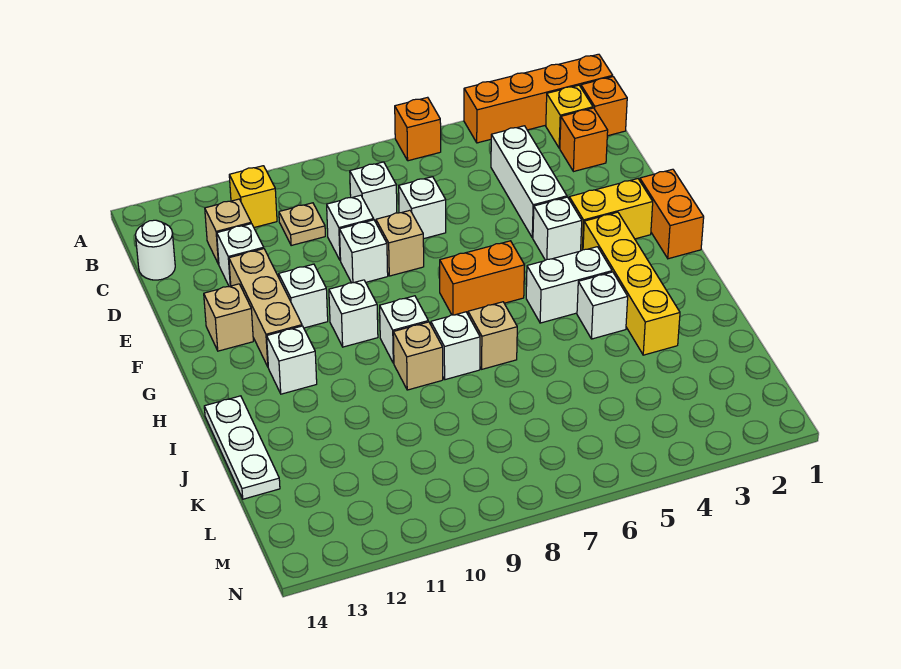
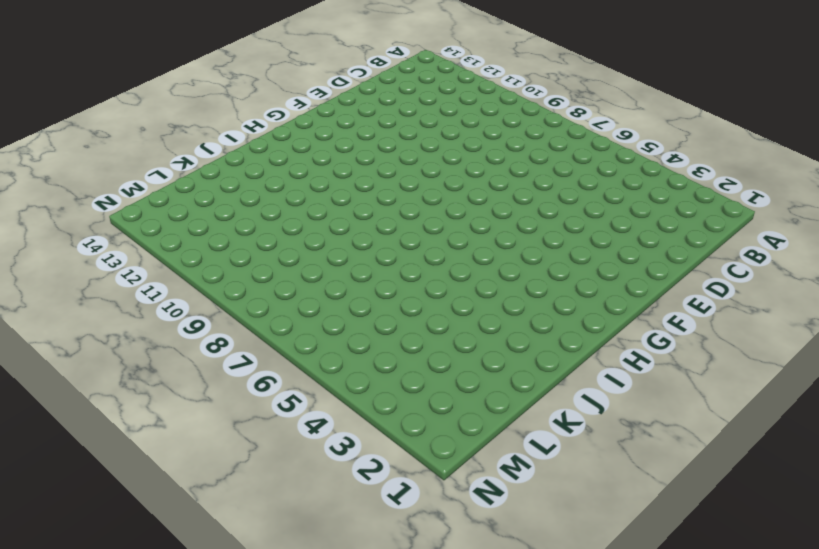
none -> orange brick A1:A4 level 1
none -> orange brick A6 level 1
none -> orange brick B1 level 1
none -> yellow brick B2 level 1

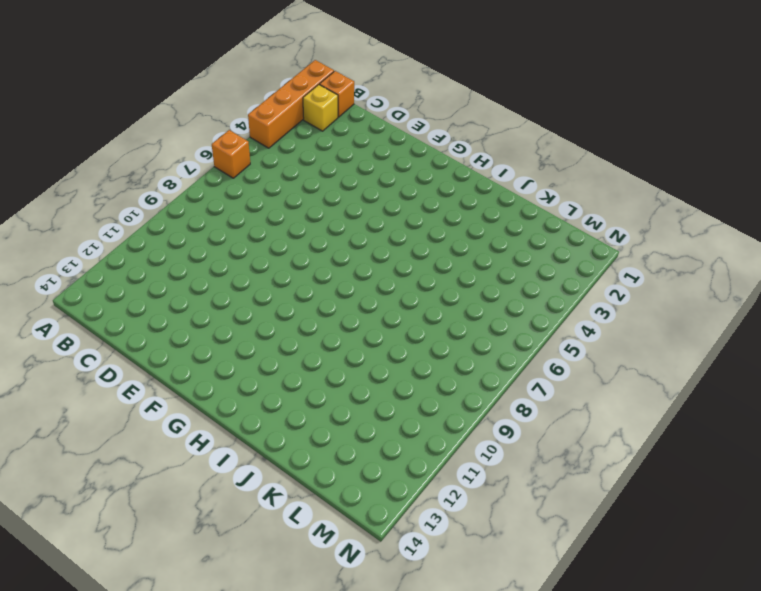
none -> yellow brick B11 level 1
none -> orange brick C2 level 1
none -> white brick C4:E4 level 1
none -> white brick C8 level 1

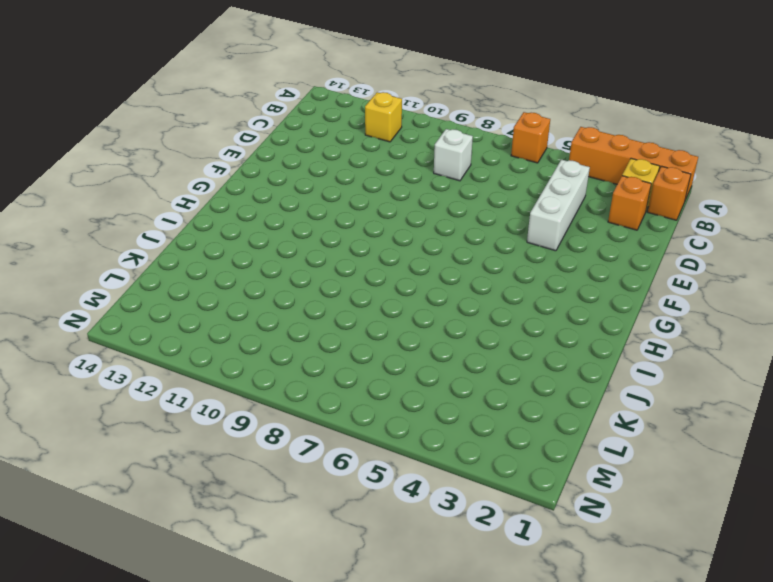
none -> tan plate C10 level 1
none -> tan brick C12 level 1
none -> white round brick C14 level 1
none -> white brick D7 level 1

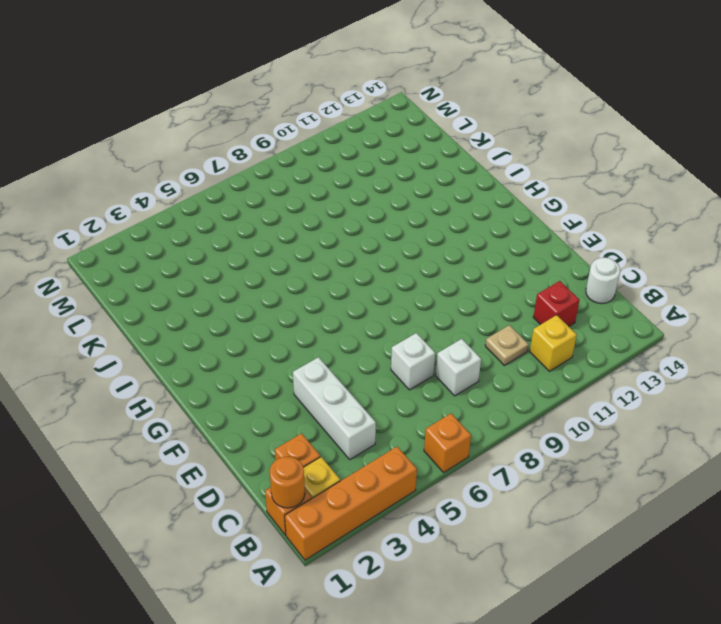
orange round brick B1 level 2 -> none
red brick C12 level 1 -> tan brick C12 level 1
none -> white brick D9 level 1
none -> white brick D12 level 1
none -> tan brick E8 level 1
none -> white brick E9 level 1

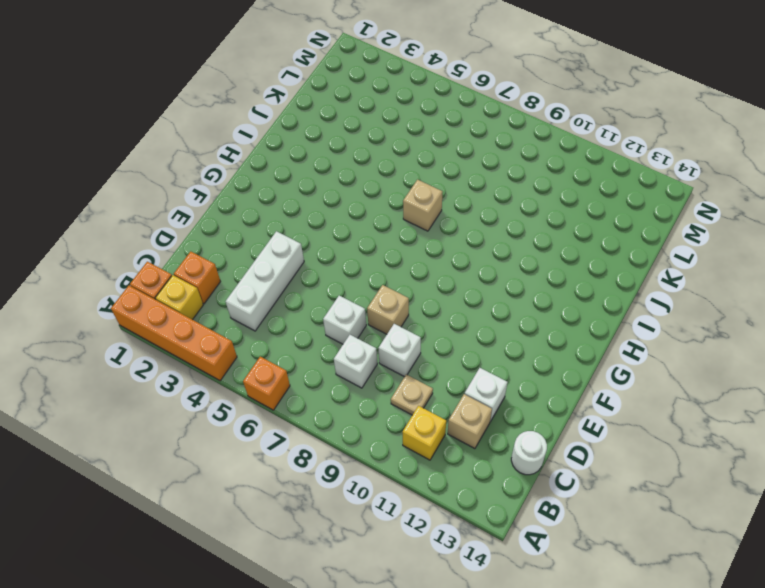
none -> white brick E9 level 1
none -> tan brick E12:G12 level 1
none -> orange brick F1:G1 level 1
none -> yellow brick F2:F3 level 1

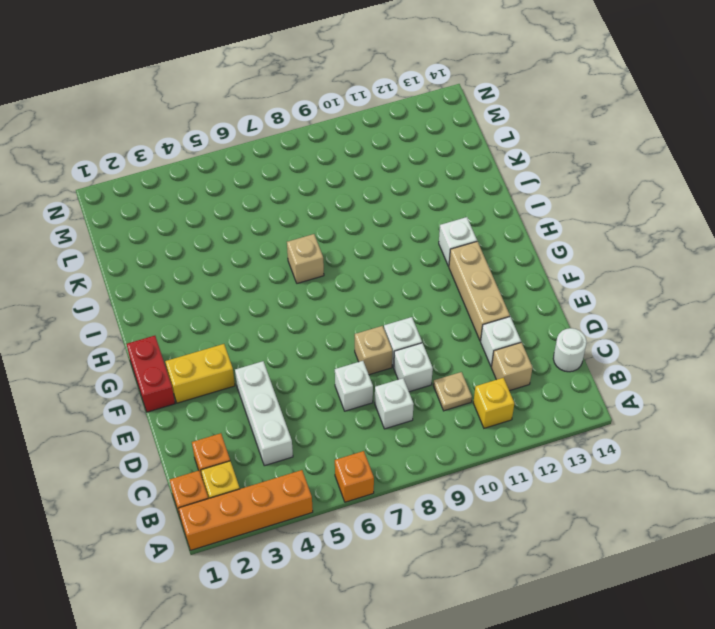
red brick F1:G1 level 1 -> orange brick F1:G1 level 1
none -> white brick F4 level 1
none -> white brick F11 level 1
none -> tan brick F13 level 1
none -> yellow brick G3:J3 level 1

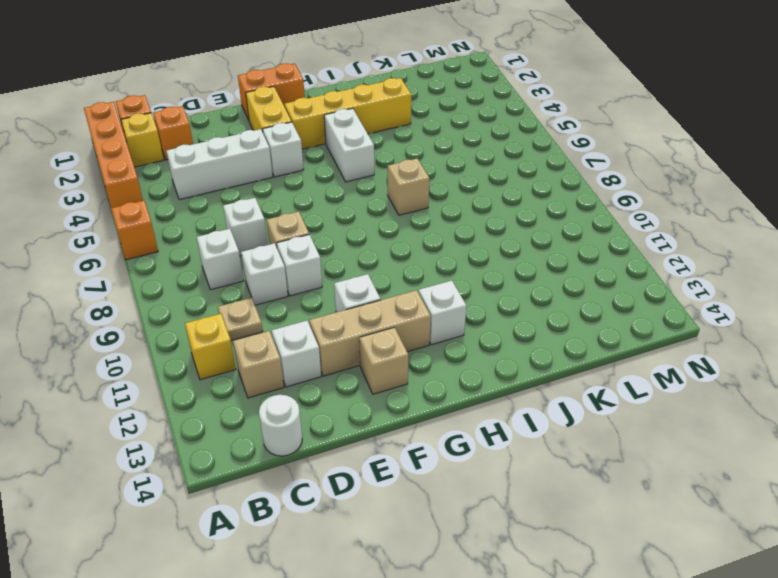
none -> orange brick G6:G7 level 1
none -> white brick G10 level 1
none -> white brick H9 level 1
none -> white brick I4 level 1

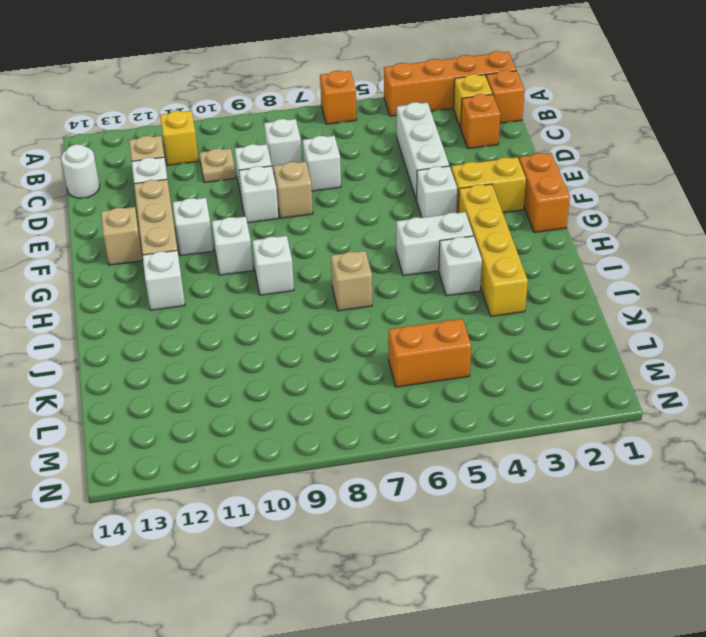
orange brick L5:L6 level 1 -> orange brick G6:G7 level 1
none -> white brick I8 level 1
none -> tan brick I9 level 1
none -> white plate I14:K14 level 1

